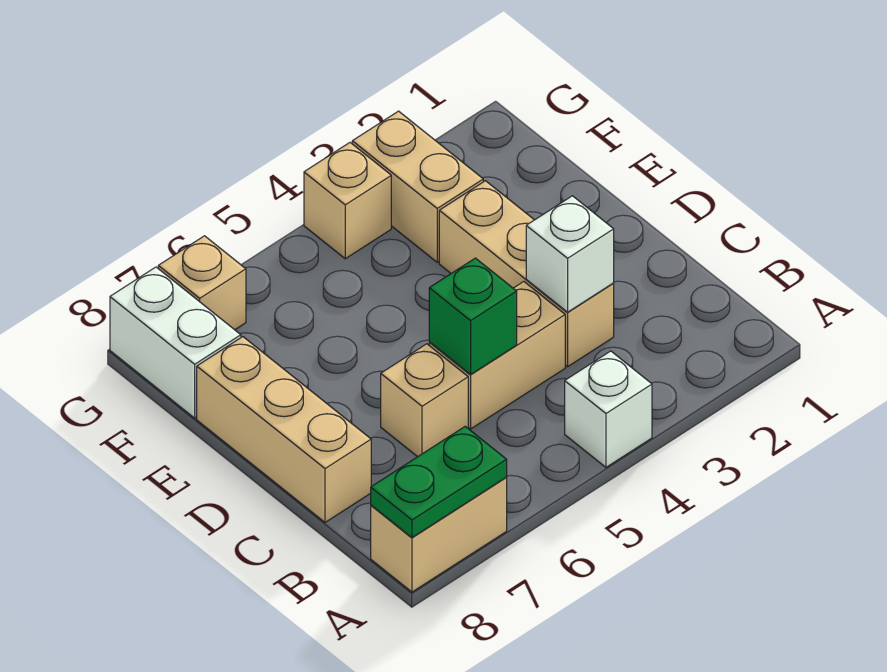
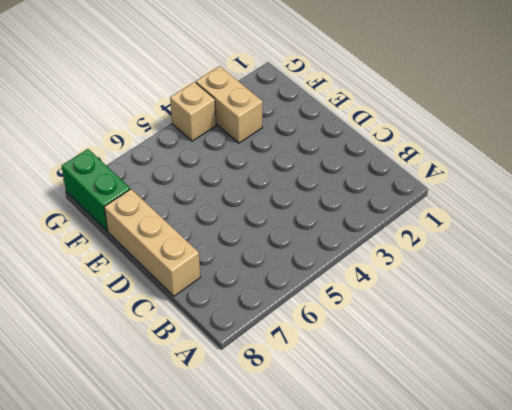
green brick F8:G8 level 1 -> white brick F8:G8 level 1
none -> white brick A4 level 1
none -> tan brick A7:A8 level 1
none -> tan brick C3:E3 level 1

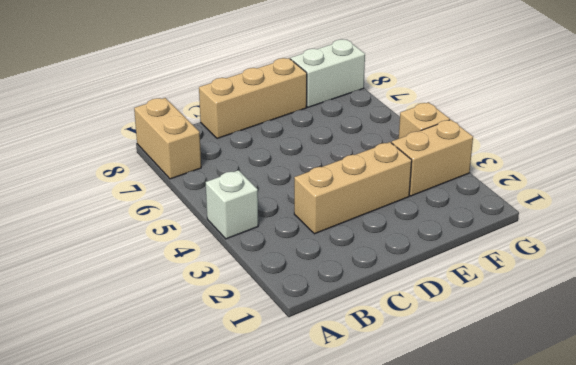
none -> tan brick C4:C5 level 1
none -> tan brick C6 level 1
none -> tan brick G7 level 1

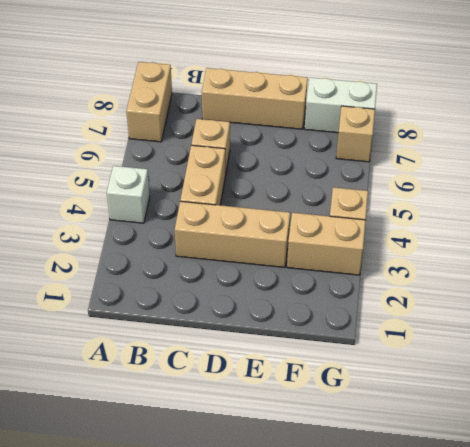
none -> green plate A7:A8 level 2
none -> white brick C3 level 2
none -> green brick C5 level 2

